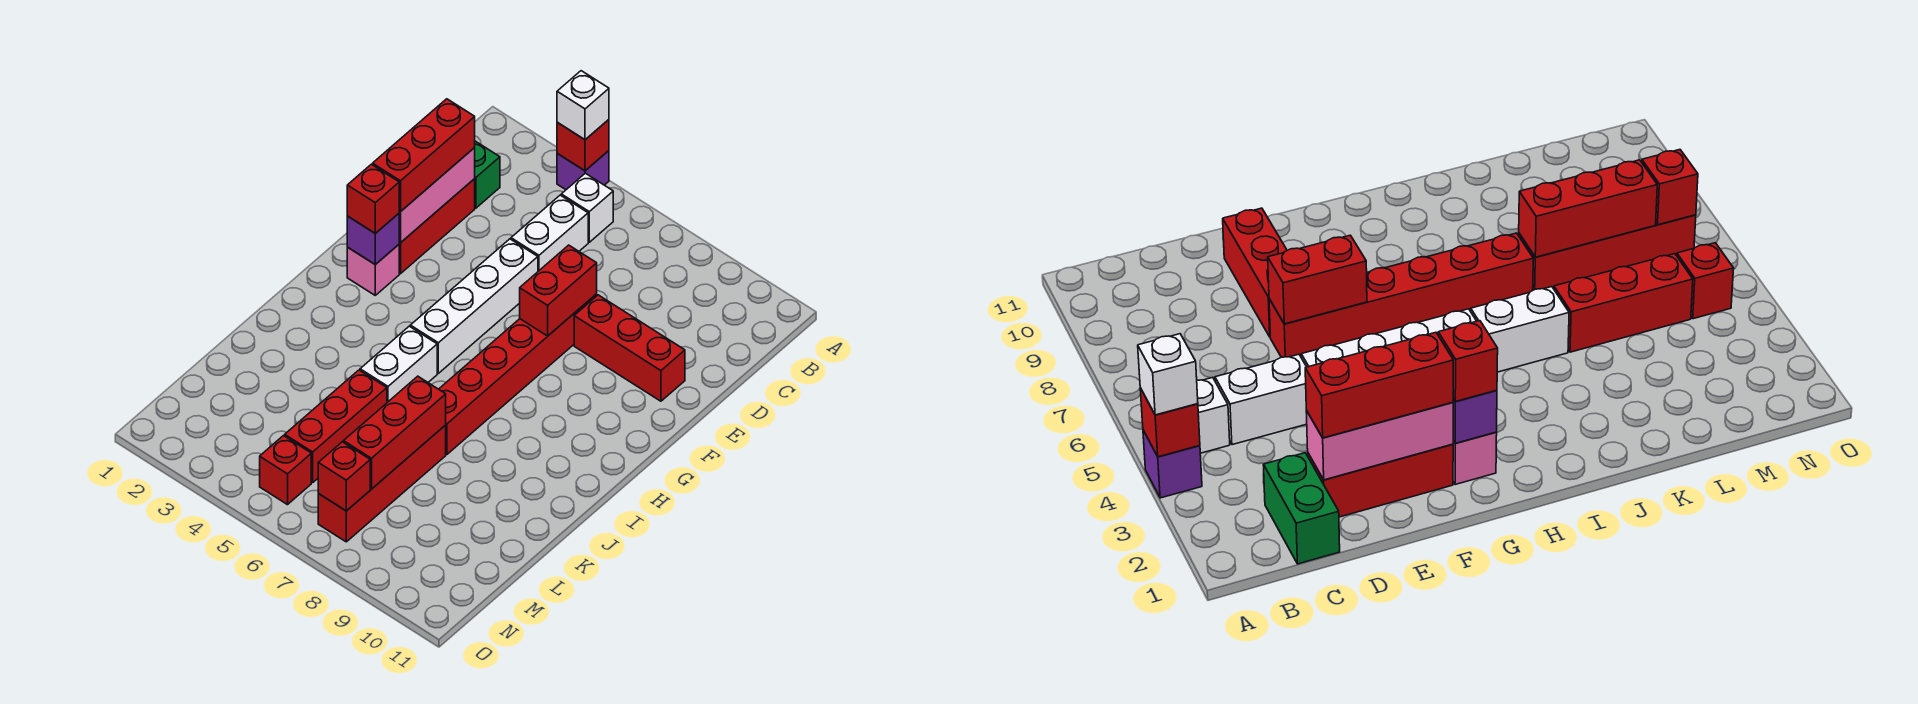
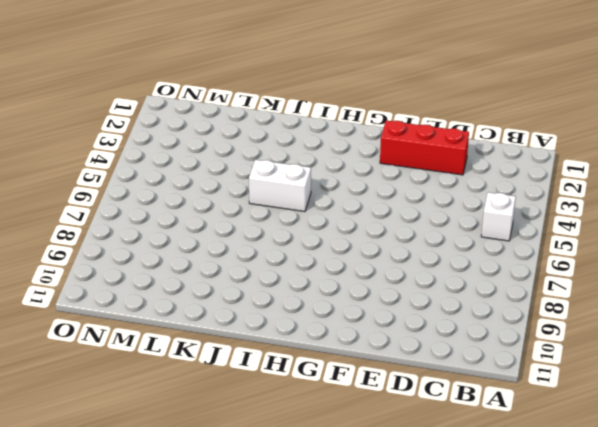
none -> purple brick A4 level 1
none -> green brick C1:C2 level 1
none -> white brick C5:D5 level 1

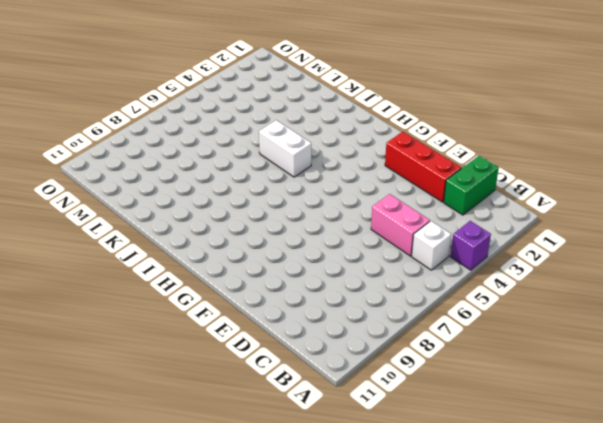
pink brick C5:D5 level 1 -> white brick C5:D5 level 1
none -> white brick E5:H5 level 1
none -> red brick E7:J7 level 1
none -> red brick E8:E10 level 1

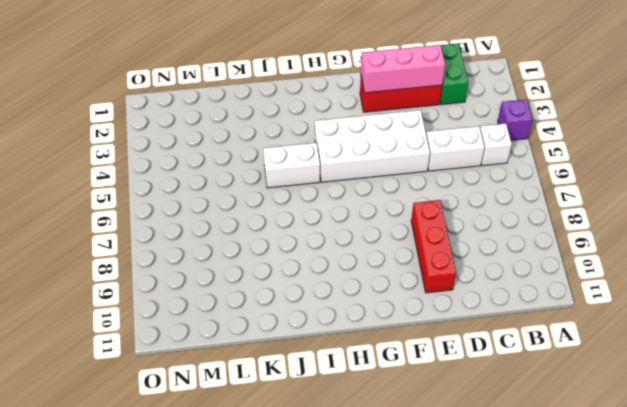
white brick E4:H5 level 1 -> white brick E5:H5 level 1
none -> red brick E7:J7 level 1
none -> pink brick G2 level 1
none -> red brick K5:M5 level 1

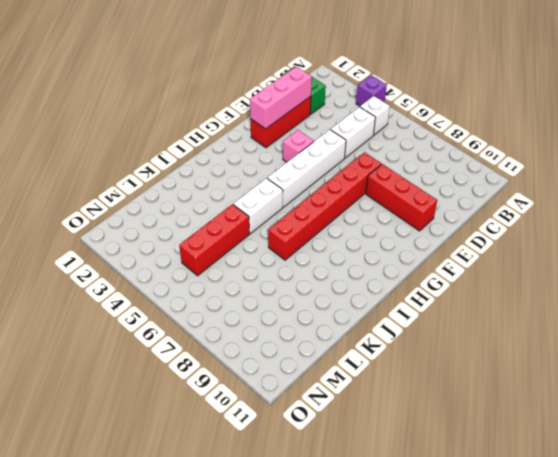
pink brick F4 level 1 -> pink brick G2 level 1
none -> red brick K7:N7 level 1
none -> red brick N5 level 1
none -> red brick A4 level 2

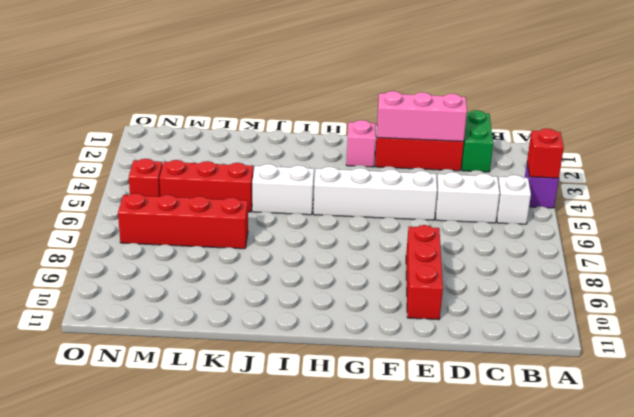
none -> red brick E7:J7 level 1
none -> red brick E7:F7 level 2
none -> purple brick G2 level 2

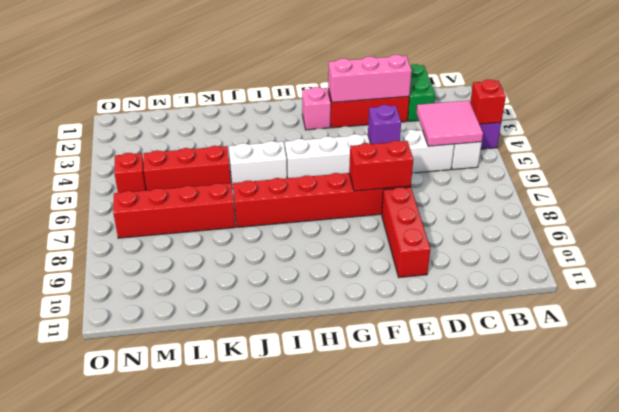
pink tile B4:C5 level 2 -> none
purple brick E5 level 2 -> purple brick G2 level 2
none -> red brick K7:M7 level 2
none -> red brick N7 level 2
none -> white brick A4 level 3

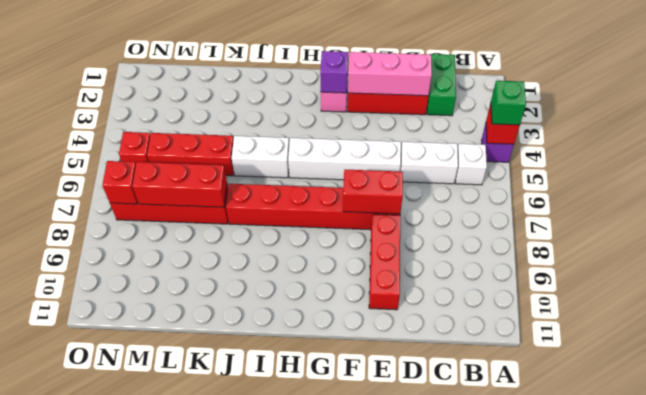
green brick A4 level 3 -> white brick A4 level 3
none -> red brick D2:F2 level 3
none -> red brick G2 level 3

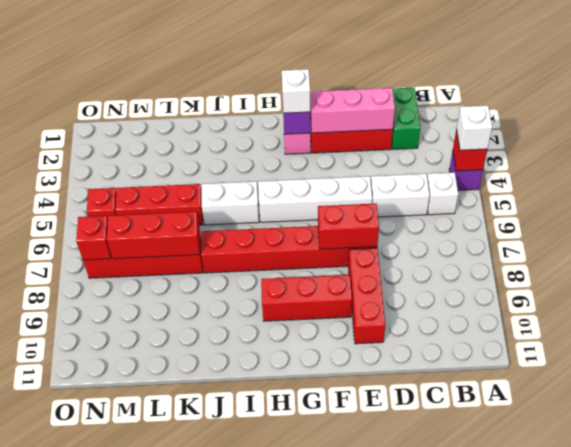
red brick F9:H9 level 1 -> red brick D2:F2 level 3
white brick G2 level 3 -> red brick G2 level 3

